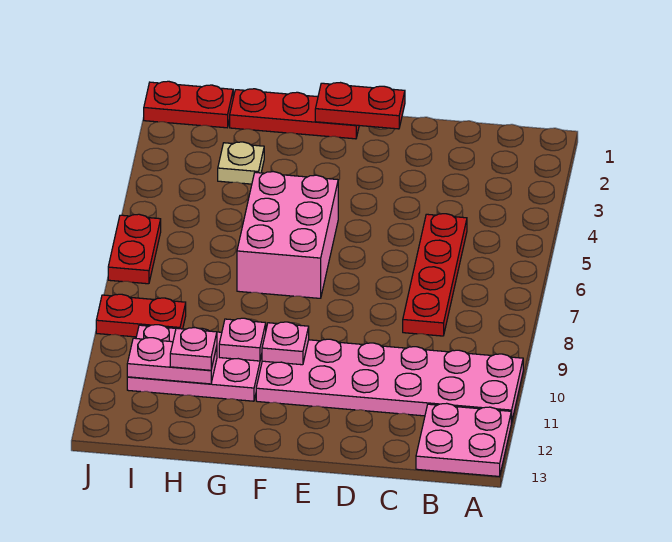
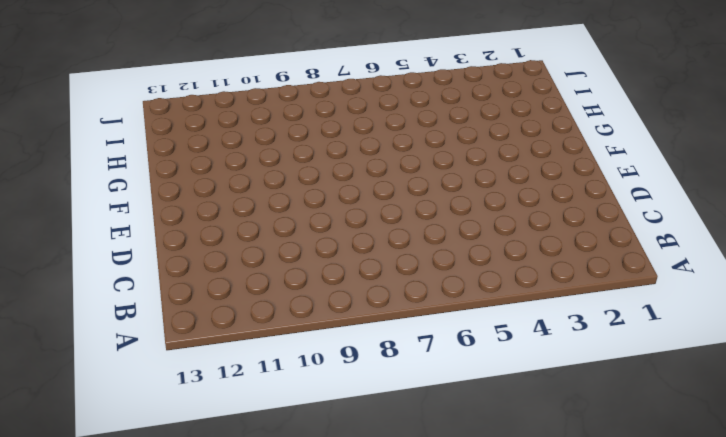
none -> pink plate A10:F11 level 1
none -> pink plate A12:B13 level 1
none -> red plate C5:C8 level 1

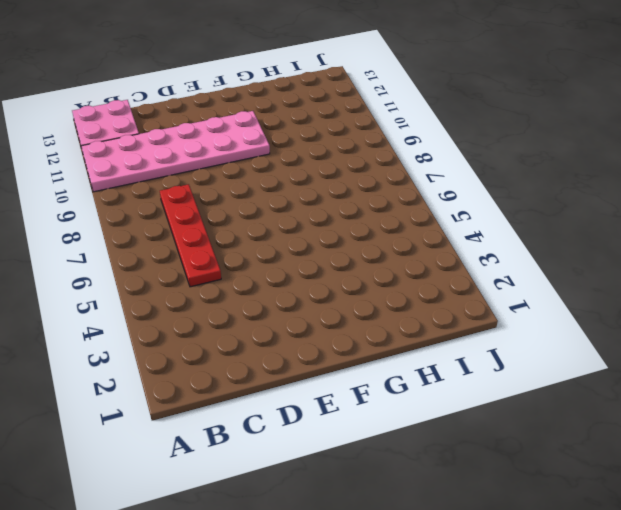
none -> red plate F1:H1 level 1
none -> pink brick F5:G7 level 1
none -> pink plate G10:I11 level 1

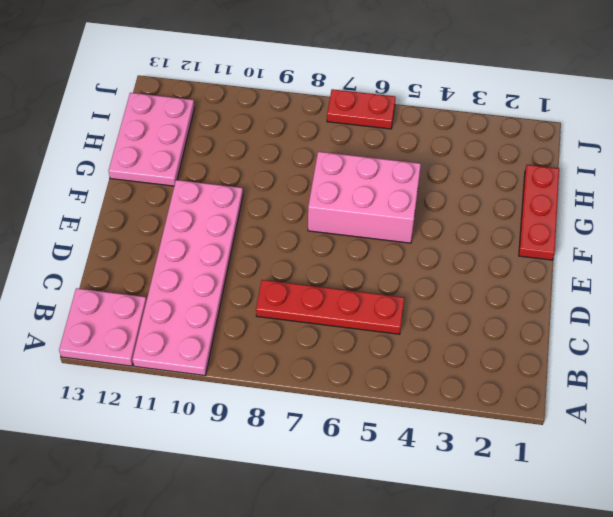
pink plate G12:I13 level 1 -> pink plate G10:I11 level 1
none -> tan plate H3 level 1
none -> red plate I1:J1 level 1
none -> red plate I9:J9 level 1

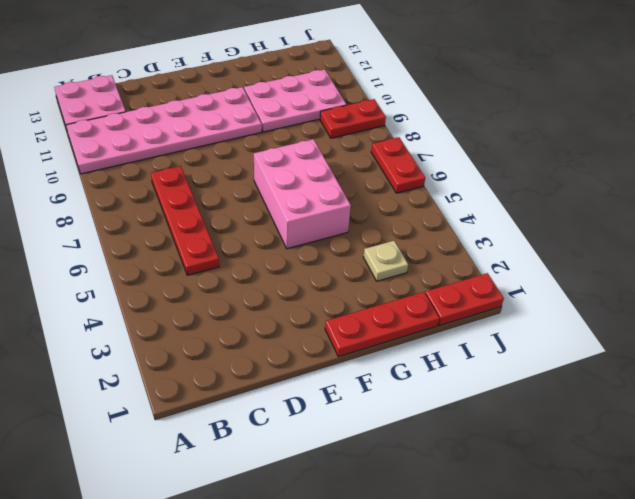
none -> red plate E1:F1 level 2
none -> pink plate F10 level 2
none -> pink plate G10 level 2

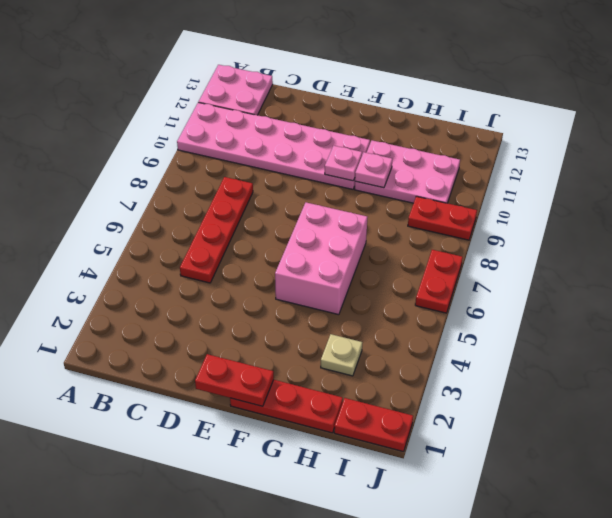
none -> pink plate H11:I11 level 2
none -> pink plate H11 level 3

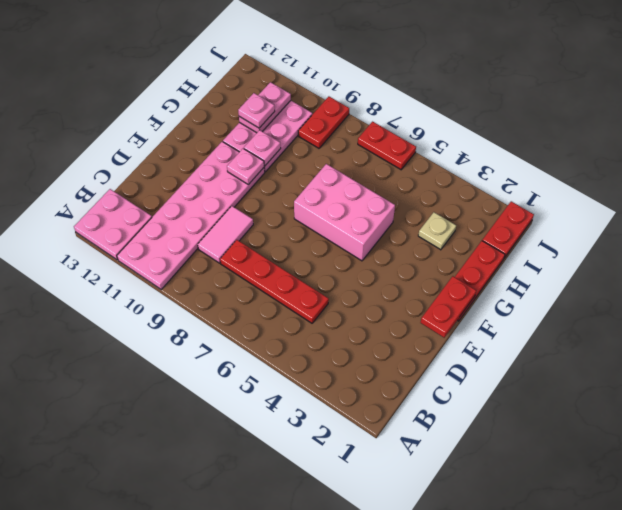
pink tile C9:D9 level 1 -> none

